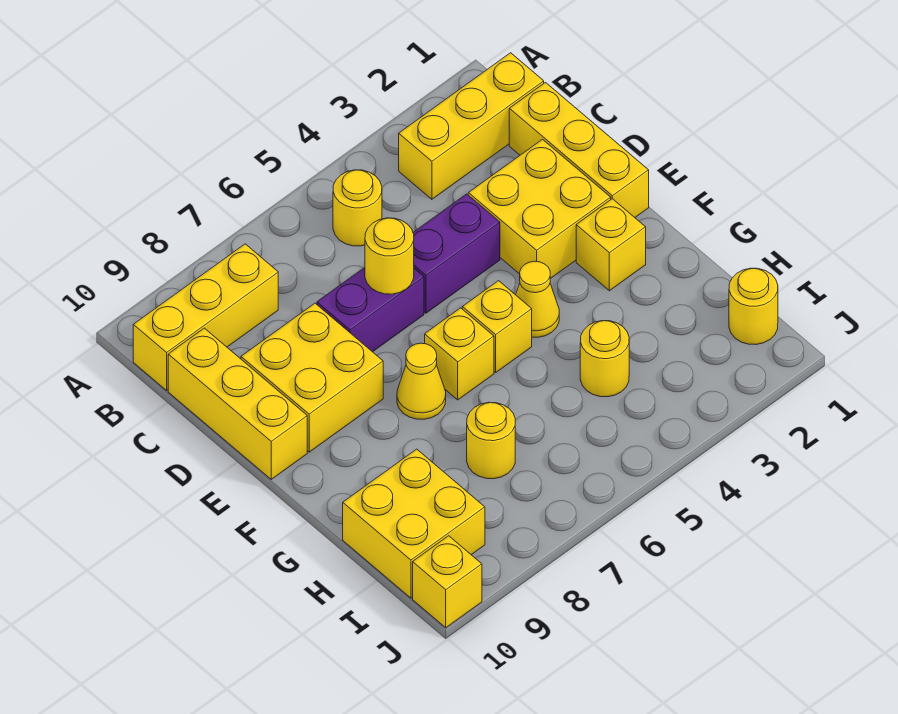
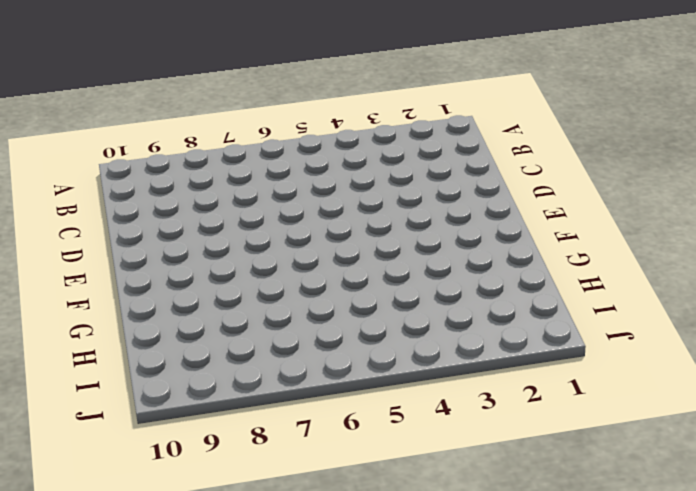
none -> yellow brick B1:B3 level 1
none -> yellow round brick B5 level 1
none -> yellow brick B8:B10 level 1

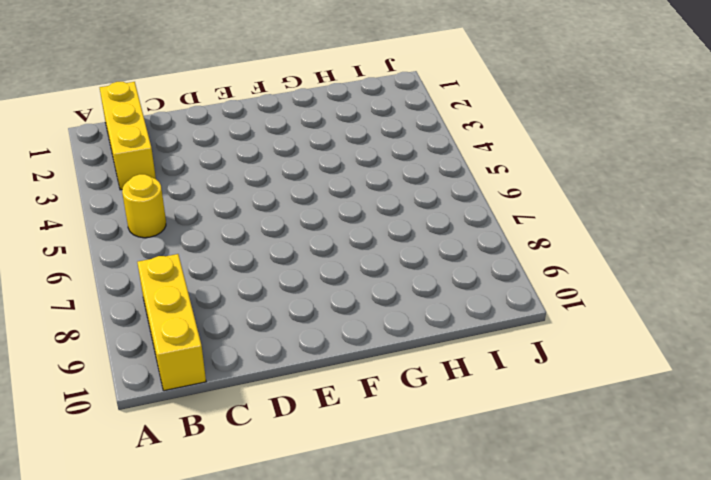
none -> yellow brick C1:E1 level 1
none -> yellow brick C10:E10 level 1
none -> yellow brick D2:E3 level 1

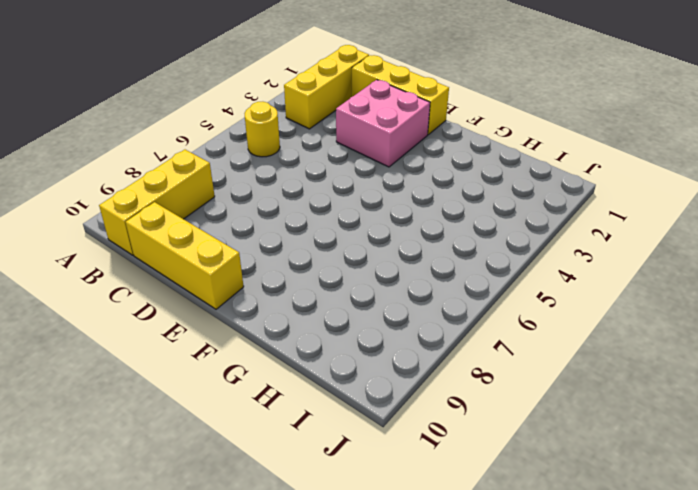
pink brick D2:E3 level 1 -> yellow brick D2:E3 level 1
none -> purple brick D4:D5 level 1
none -> purple brick D6:D7 level 1
none -> yellow brick D8:E9 level 1

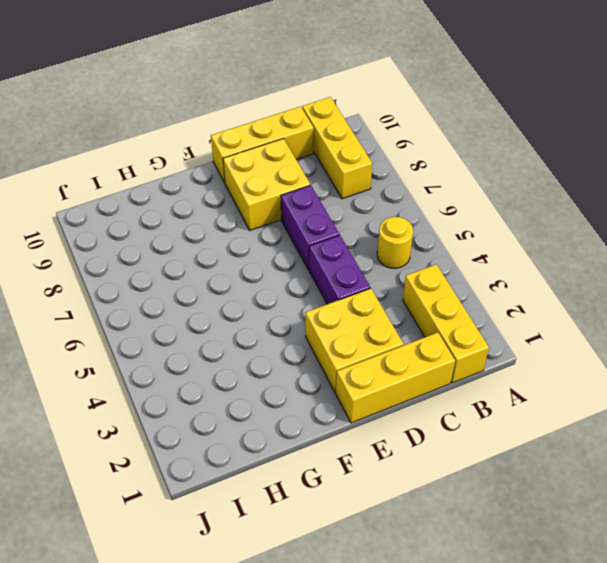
none -> yellow brick F2 level 1
none -> yellow cone F4 level 1
none -> yellow brick F5 level 1

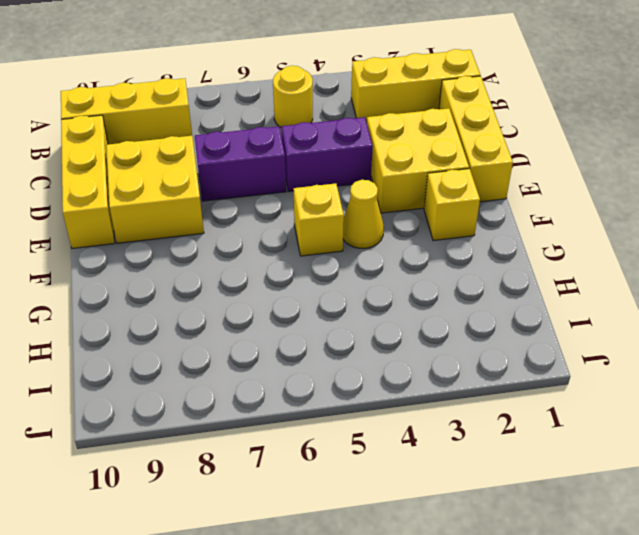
none -> yellow brick F6 level 1
none -> yellow cone F7 level 1
none -> yellow round brick H4 level 1

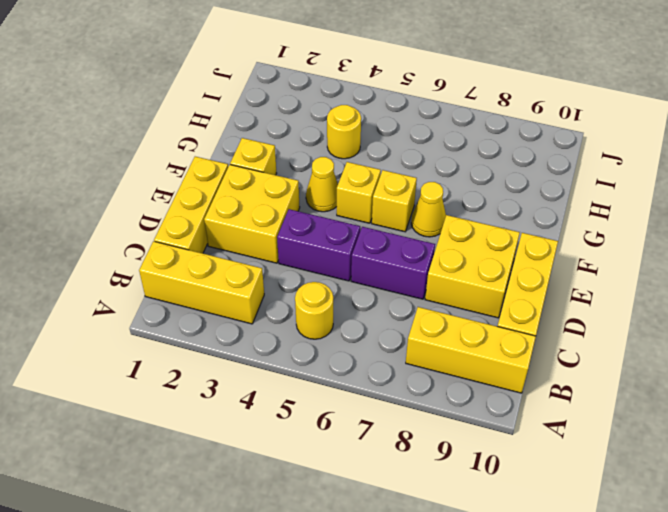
none -> yellow round brick H7 level 1
none -> yellow brick H9:I10 level 1
none -> yellow round brick I1 level 1

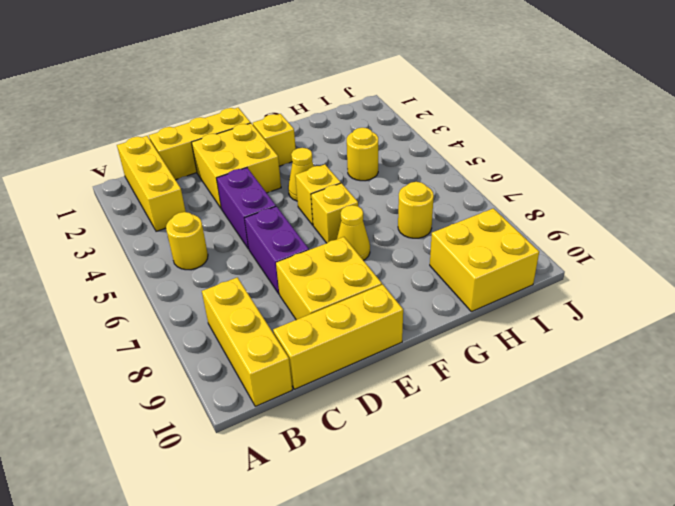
none -> yellow round brick I1 level 1
none -> yellow brick J10 level 1
none -> yellow round brick D6 level 2

